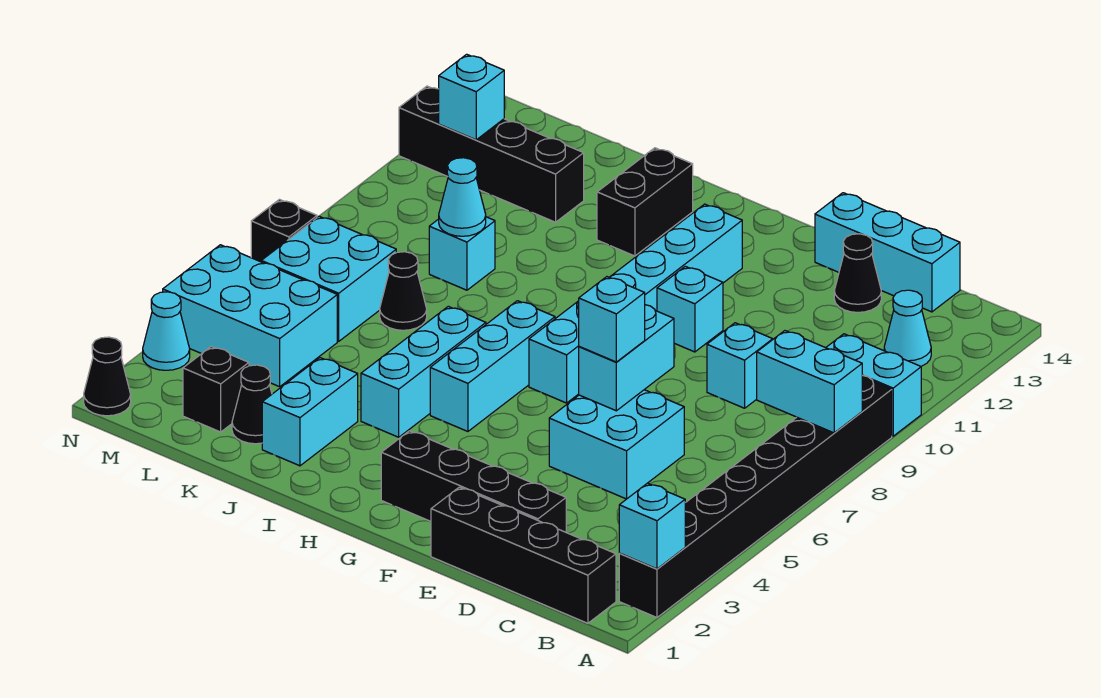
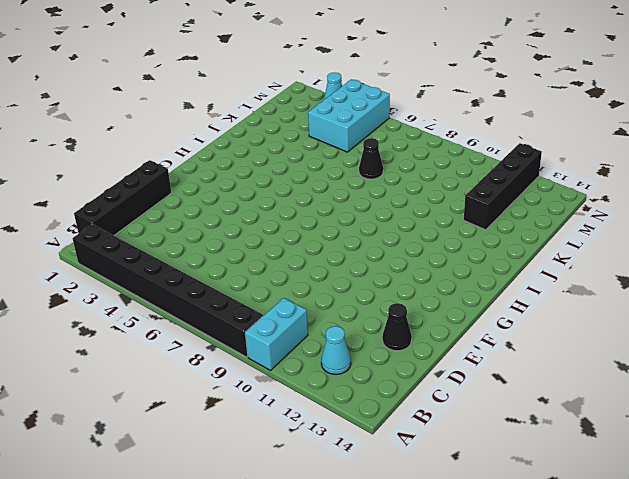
none -> cyan brick C14:E14 level 1
none -> black brick D2:G2 level 1
none -> cyan brick D5:E6 level 1
none -> cyan brick D9 level 1

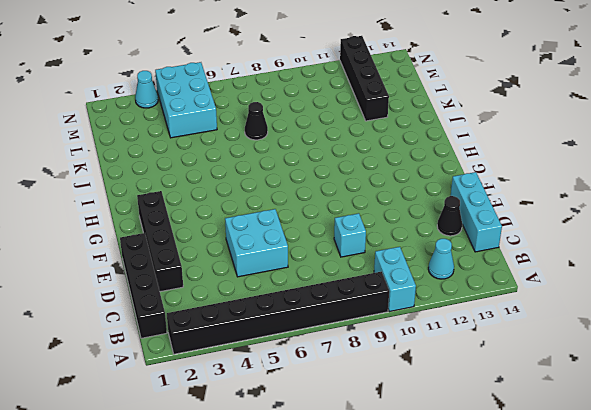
none -> cyan brick F10 level 1
none -> cyan brick G7:G12 level 1
none -> cyan brick H5:H7 level 1
none -> cyan brick I4:I6 level 1

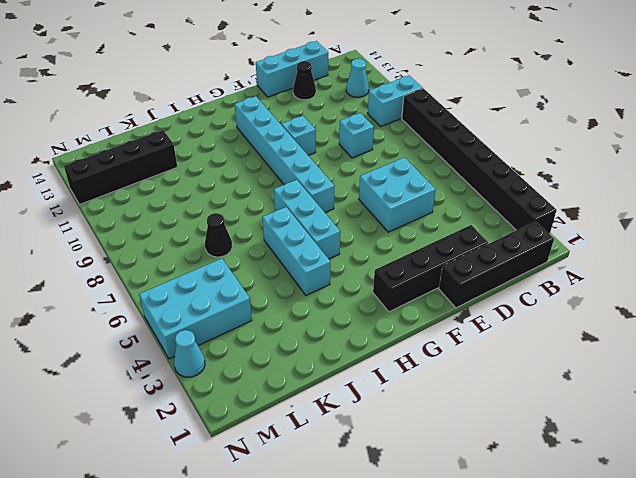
none -> black brick I12:I13 level 1
none -> cyan brick J2:J3 level 1
none -> black cone K2 level 1
none -> cyan brick K9 level 1

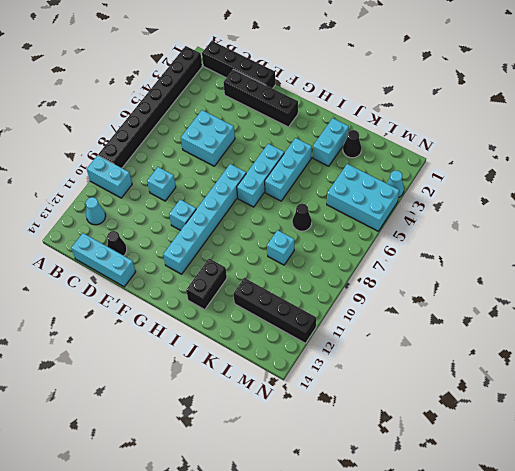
none -> black brick L2 level 1
none -> cyan brick L6:M7 level 1
none -> black cone N1 level 1
none -> black brick N7 level 1

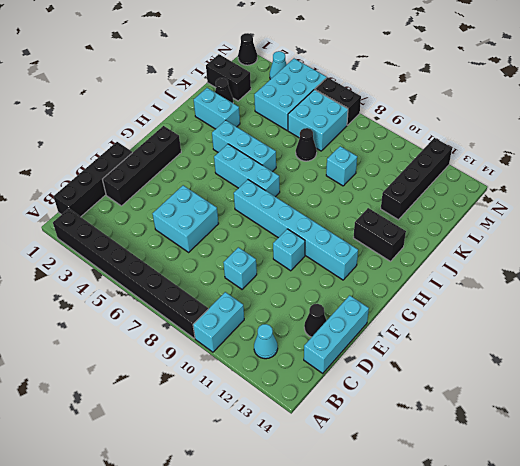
black brick L1:L2 level 1 -> black brick L2 level 1
black brick N6:N7 level 1 -> black brick N7 level 1
none -> cyan brick A2 level 2
none -> cyan brick A8:B8 level 2
none -> cyan brick E6:E7 level 2
none -> cyan cone K9 level 2

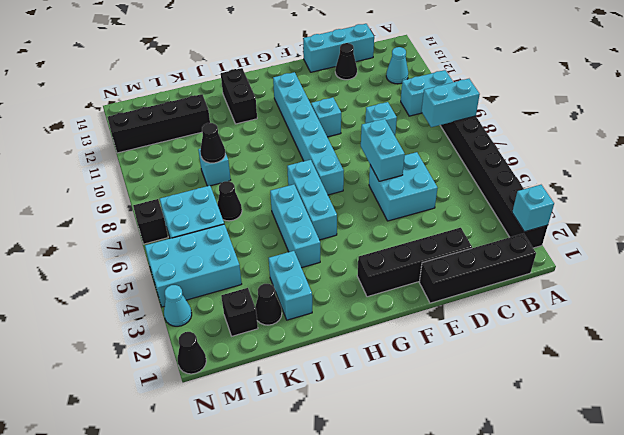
black cone K9 level 2 -> cyan cone K9 level 2
none -> cyan brick M12 level 2
none -> cyan brick E6 level 3

